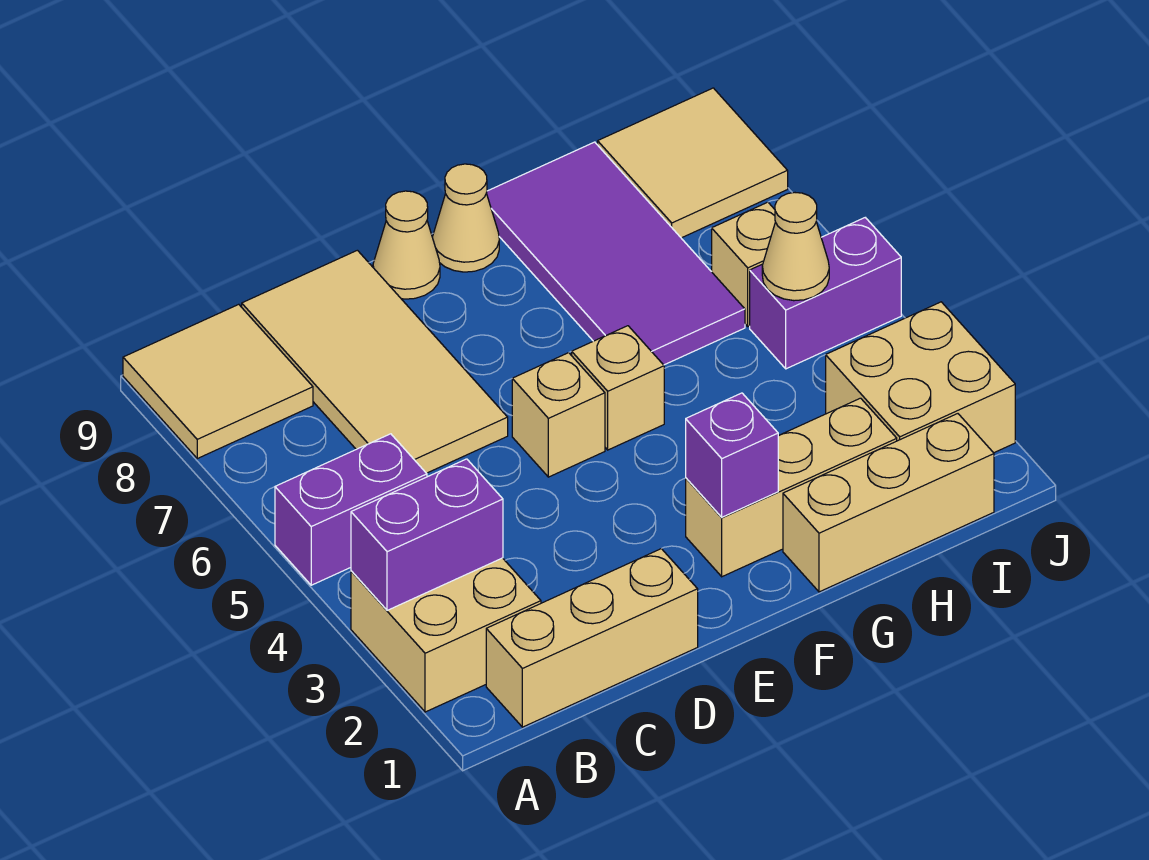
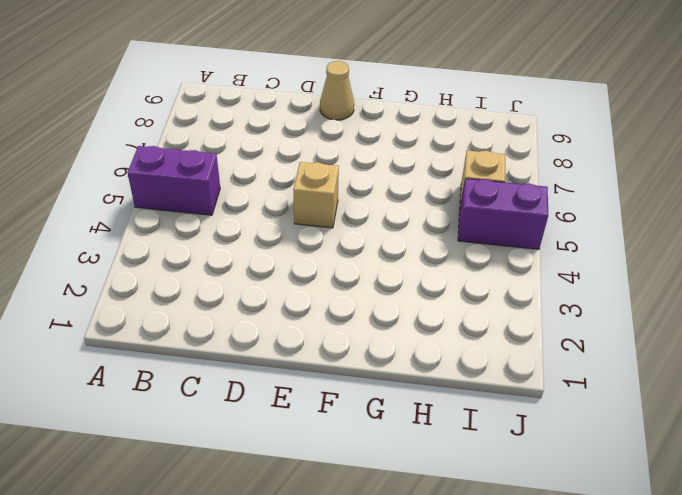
none -> tan brick A2:B3 level 1
none -> tan tile A8:B9 level 1
none -> tan brick B1:D1 level 1

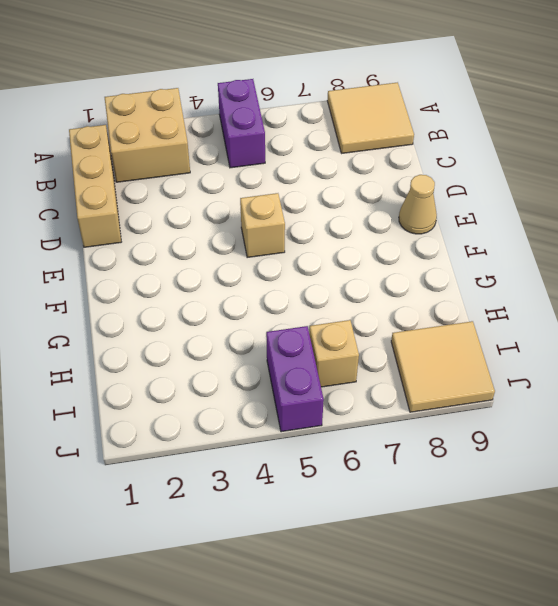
none -> tan tile C6:D9 level 1
none -> tan brick F2:H2 level 1
none -> tan brick F5 level 1

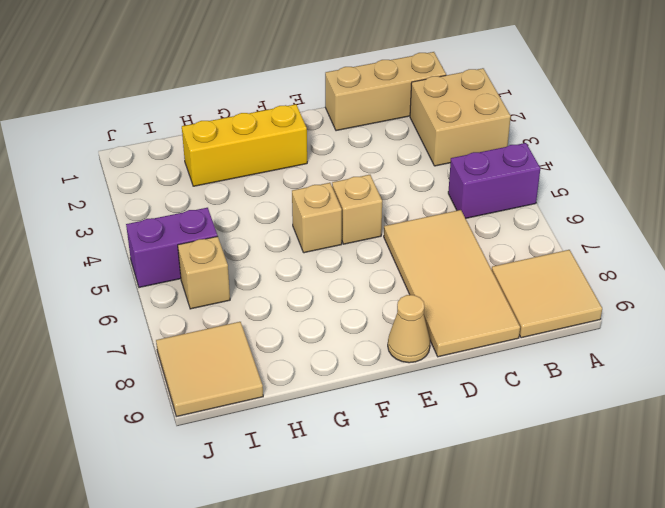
yellow brick F2:H2 level 1 -> tan brick F2:H2 level 1
none -> tan cone F9 level 1
none -> tan brick G1:I1 level 1
none -> purple tile G6:H9 level 1

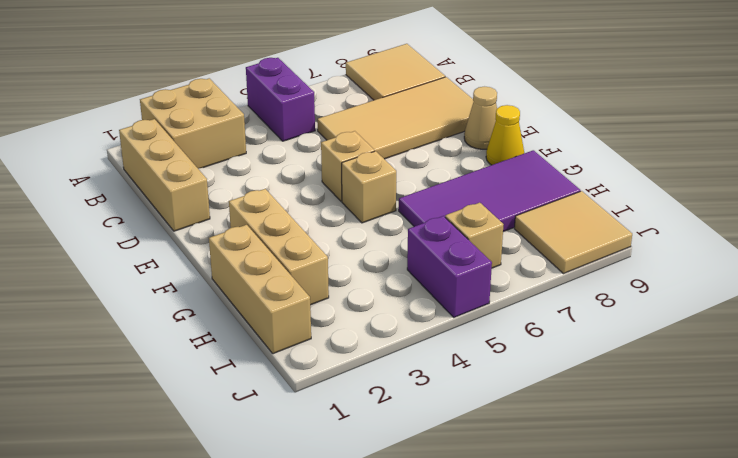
yellow cone F9 level 1 -> tan cone F9 level 1
none -> tan brick I2:J3 level 1
none -> purple brick A3:B3 level 2
none -> purple brick F2 level 2

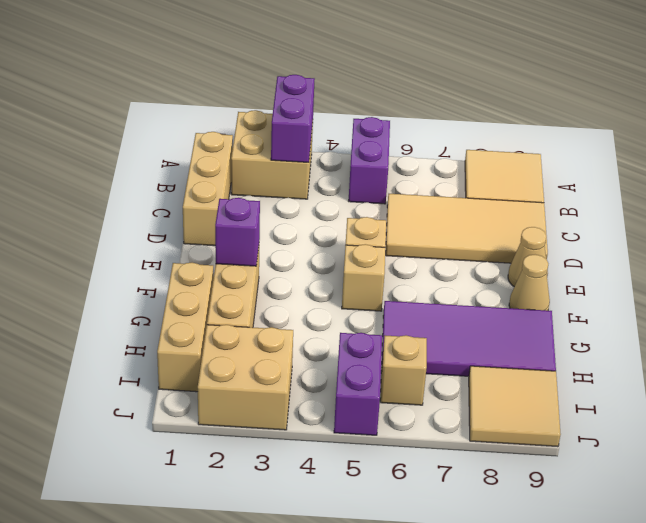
none -> tan cone I5 level 2

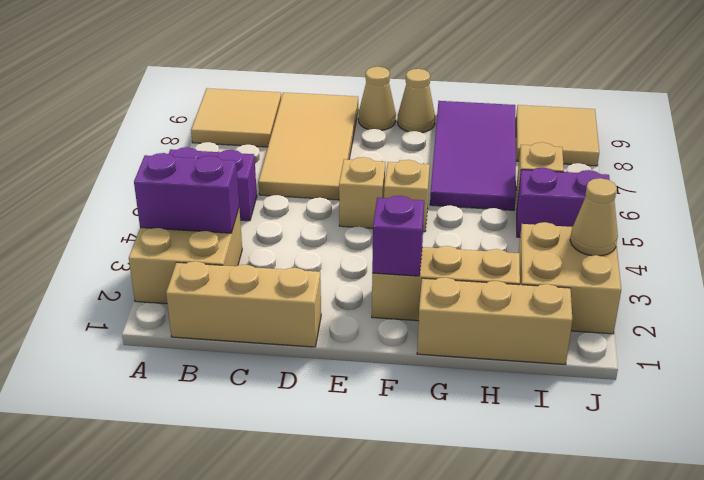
tan cone J3 level 2 -> tan cone I5 level 2

